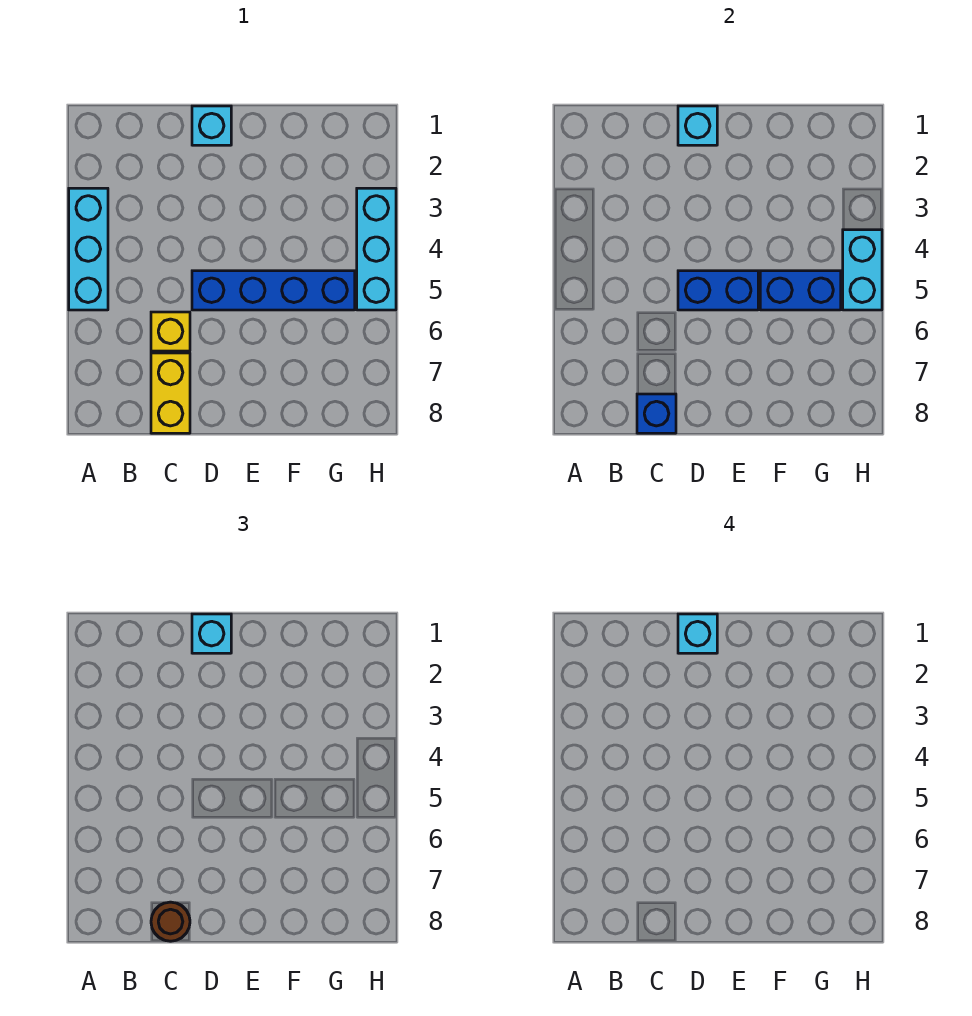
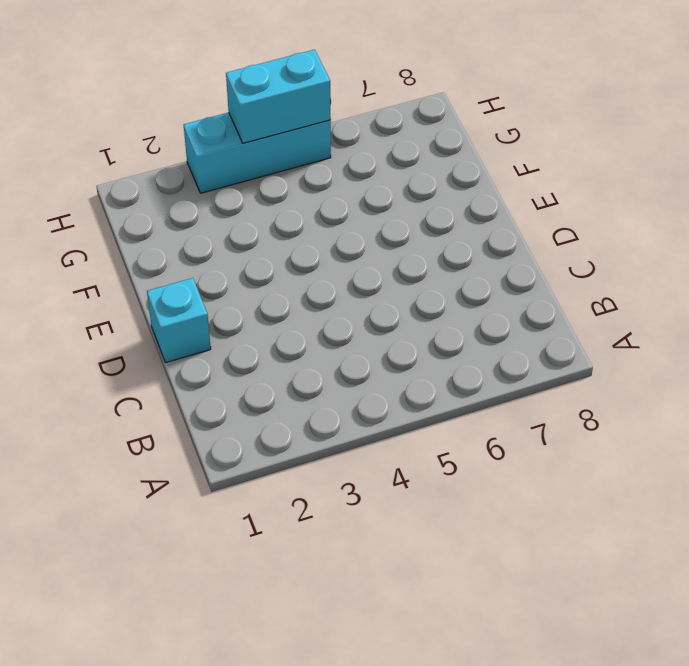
none -> cyan brick A3:A5 level 1
none -> yellow brick C6 level 1
none -> yellow brick C7:C8 level 1

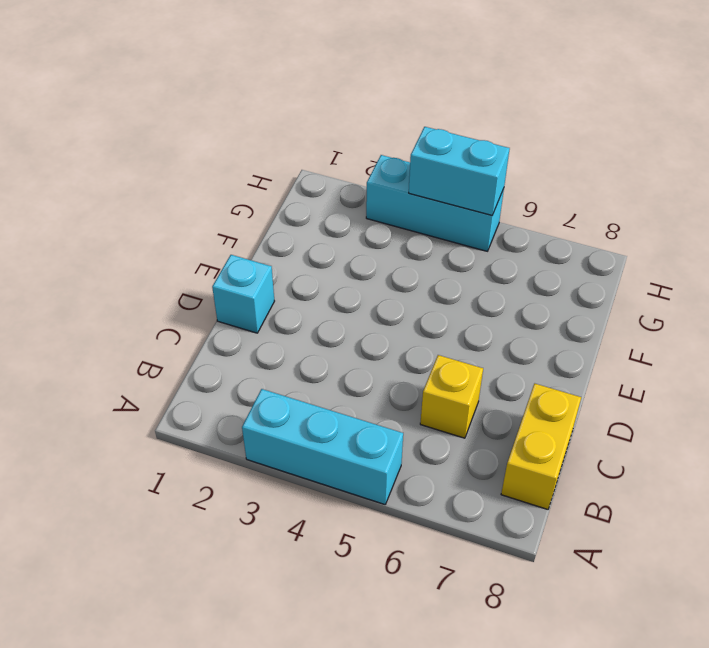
yellow brick B8:C8 level 1 -> yellow brick C7:C8 level 1
none -> blue brick D5:G5 level 1
none -> blue brick C8 level 2
none -> cyan brick D1 level 2

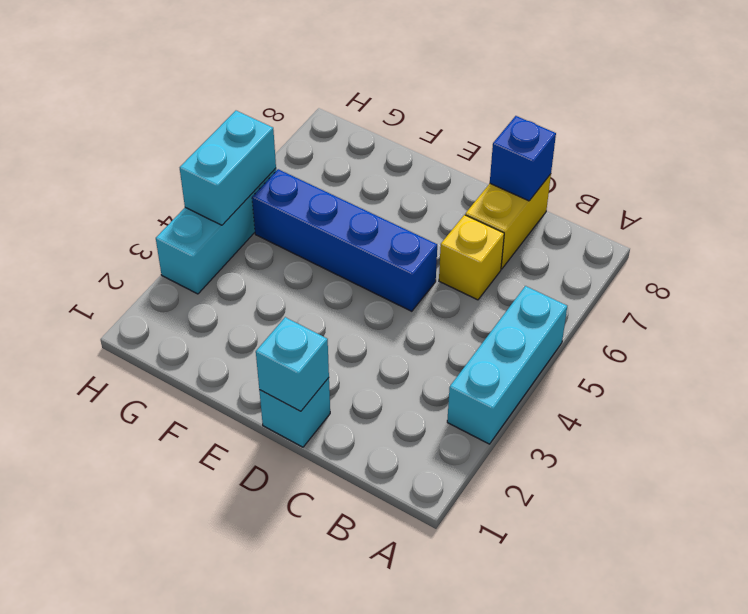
none -> blue brick D5:E5 level 2
none -> blue brick F5:G5 level 2
none -> brown round brick C8 level 3

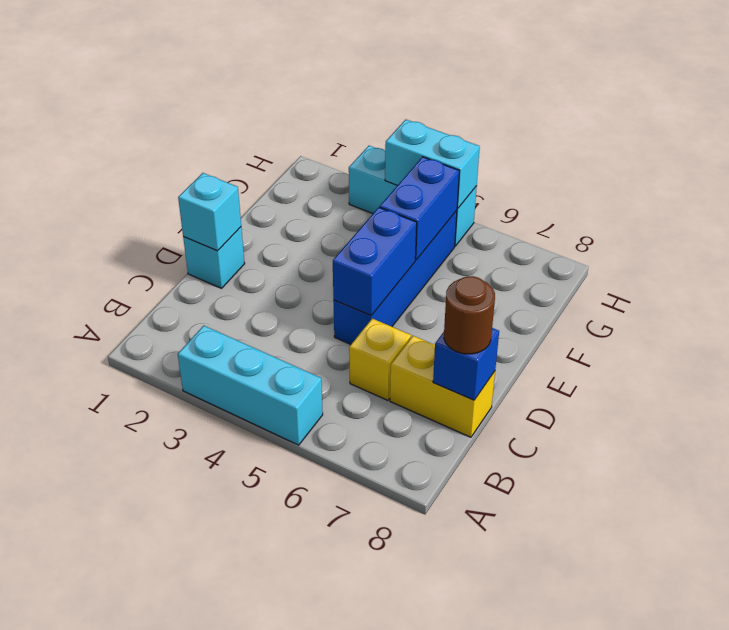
none -> cyan brick D1 level 3
none -> cyan brick D1 level 4

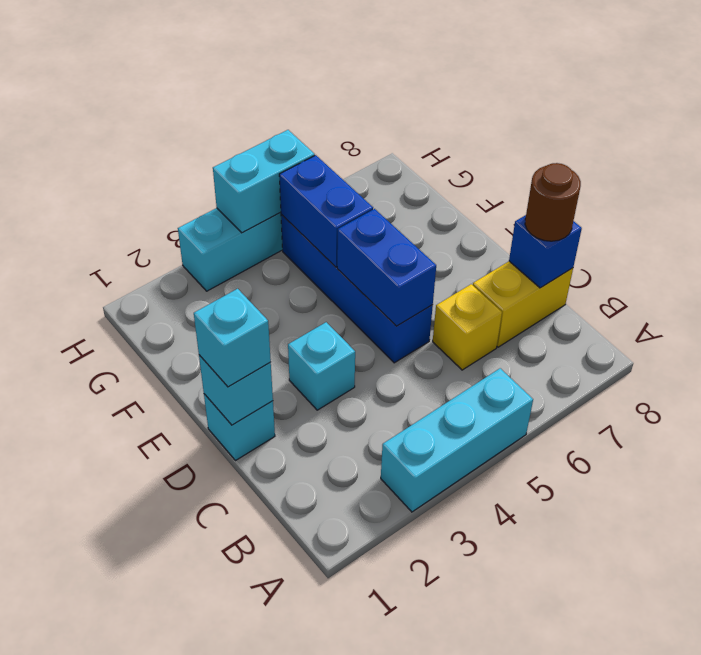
cyan brick D3 level 1 -> cyan brick D1 level 4

